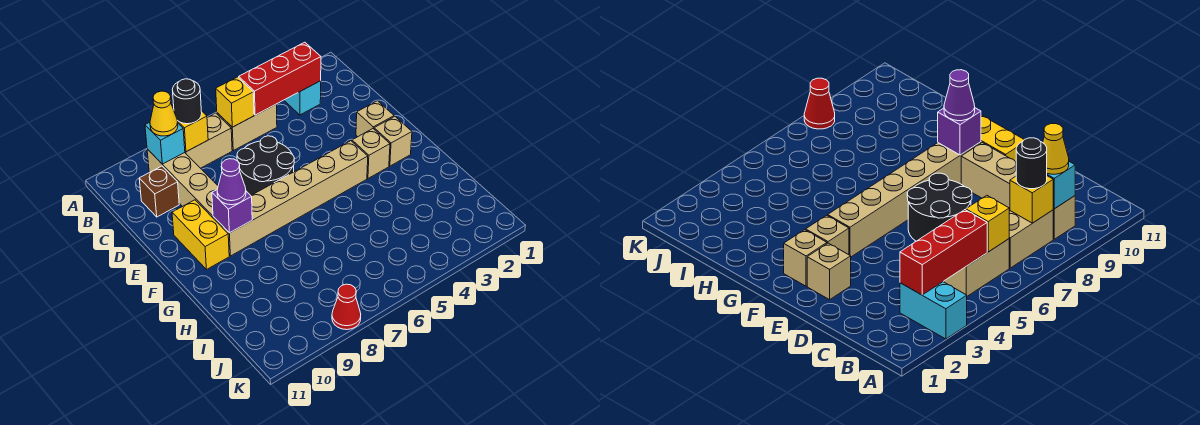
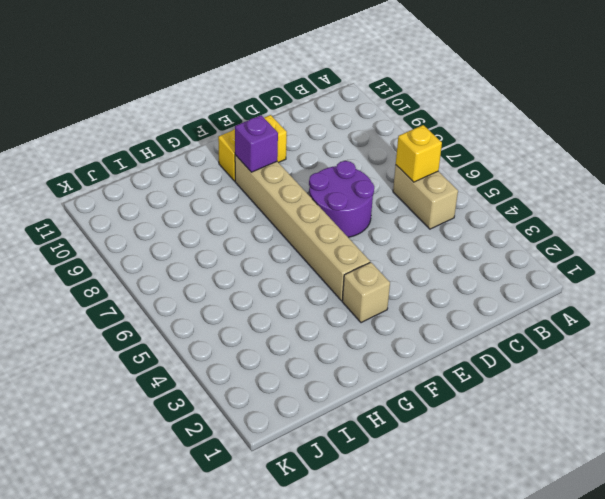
purple round brick D6:E7 level 1 -> black round brick D6:E7 level 1
none -> cyan brick A3:B3 level 1
none -> tan brick B7:B8 level 1
none -> tan brick B9:E9 level 1

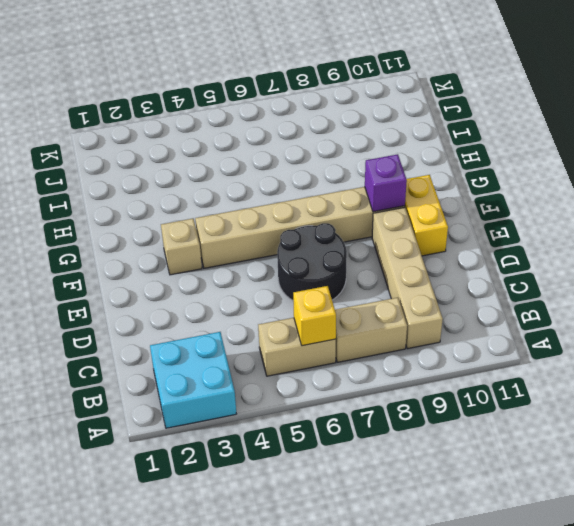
cyan brick A2:B3 level 1 -> cyan brick A3:B3 level 1
none -> brown brick C10 level 1
none -> tan brick E2 level 1
none -> tan brick F2 level 1

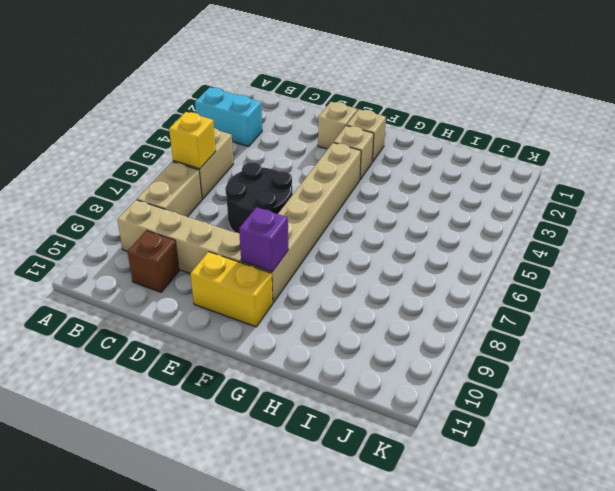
none -> red cone K8 level 1
none -> red brick B3:B5 level 2
none -> yellow brick B8 level 2

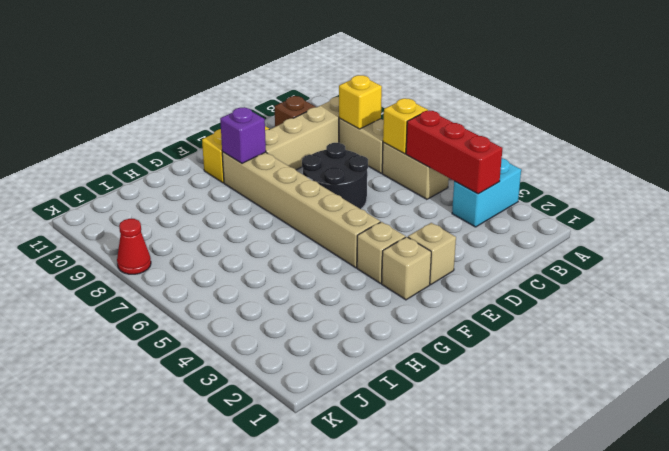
none -> cyan brick B9 level 2
none -> black round brick B8 level 3
none -> yellow cone B9 level 3

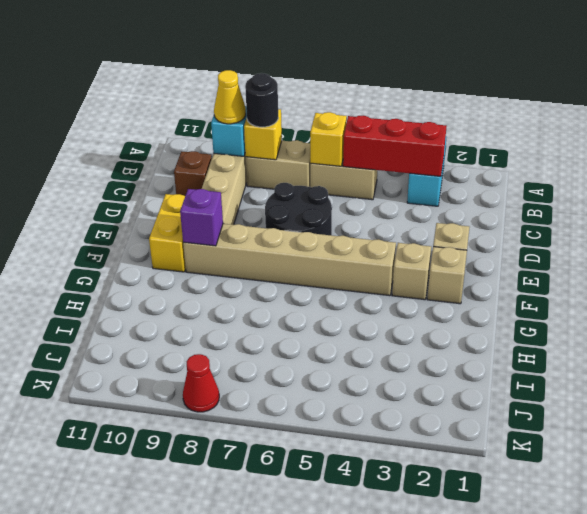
none -> purple cone F9 level 3

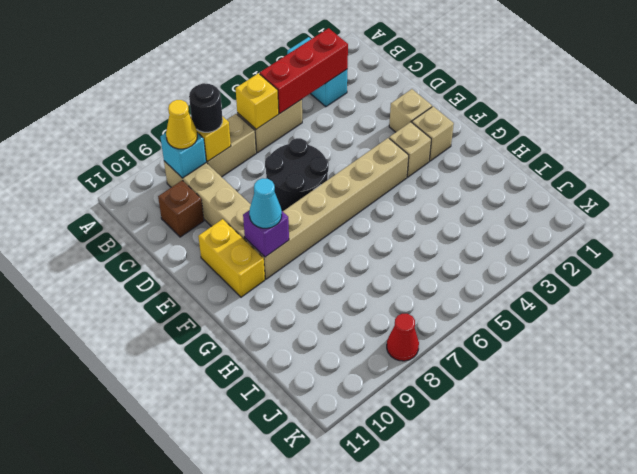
cyan cone F9 level 3 -> purple cone F9 level 3

